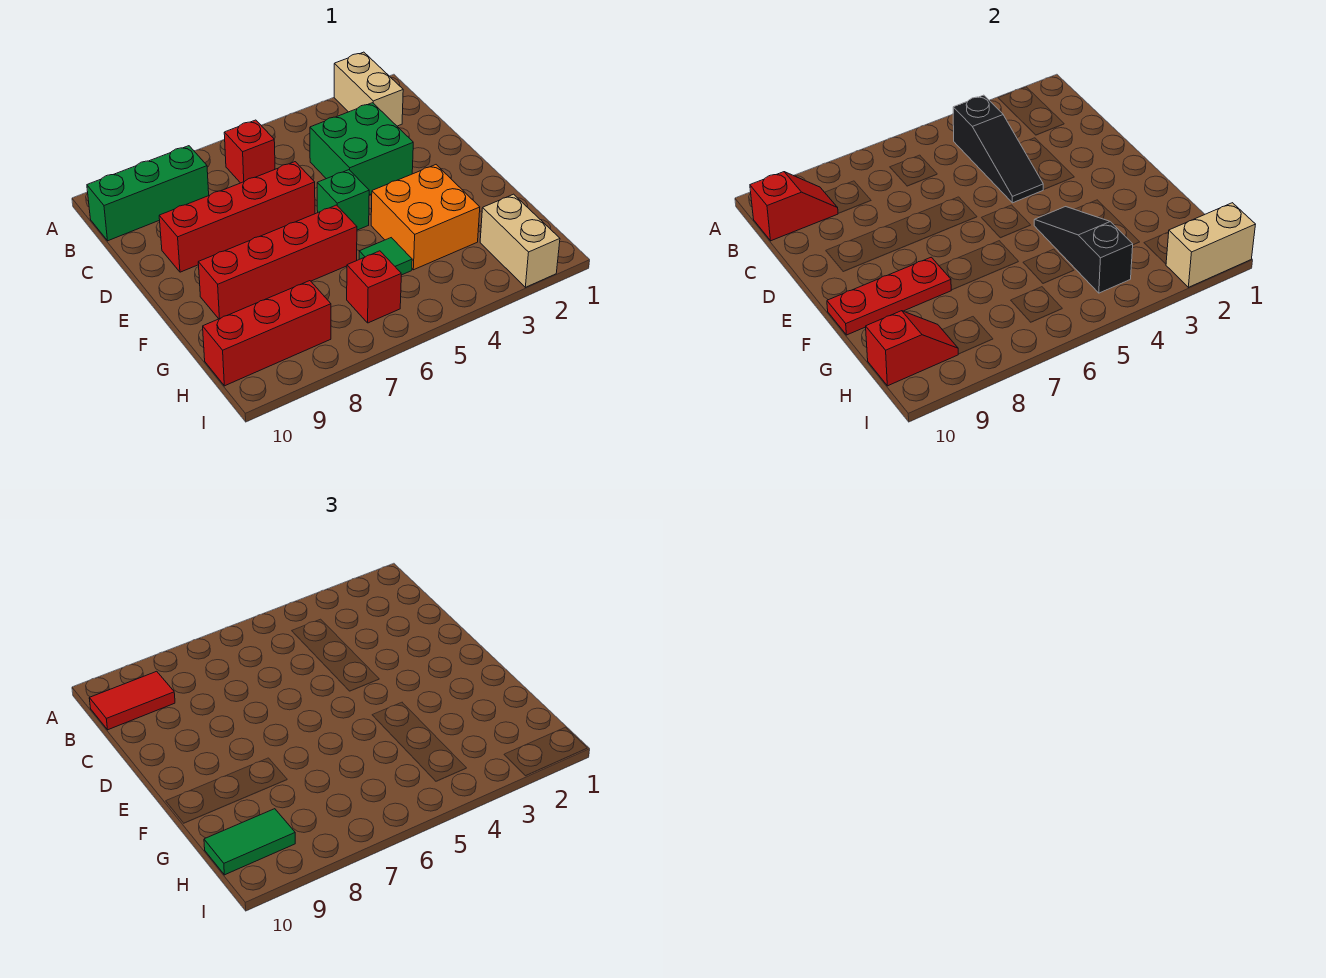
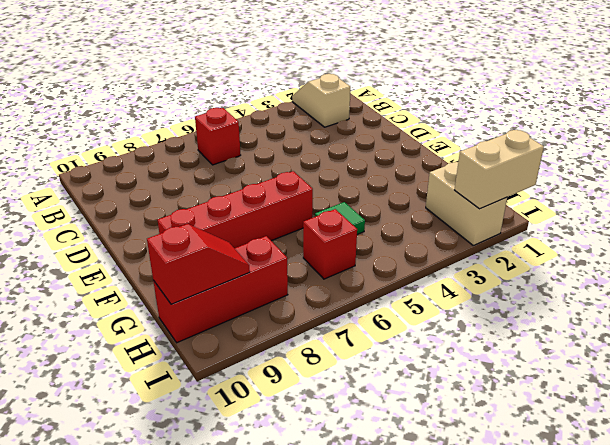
tan slope A2:B2 level 1 top B -> tan brick A2:B2 level 1
none -> green brick B8:B10 level 1
none -> green brick C3:D4 level 1
none -> red brick D6:D9 level 1

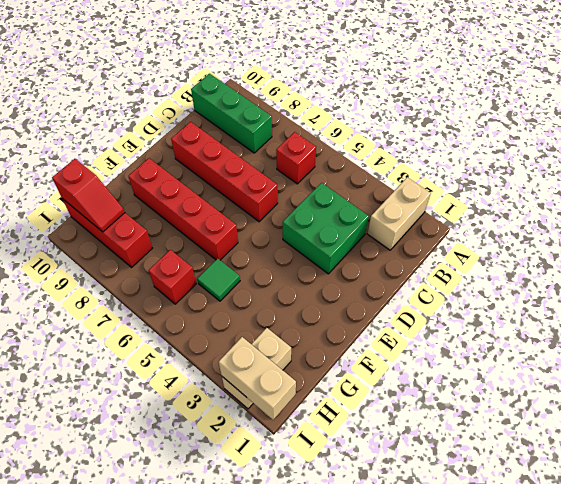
none -> green brick E5 level 1
none -> orange brick F3:G4 level 1
none -> black slope B4:D4 level 2 top B

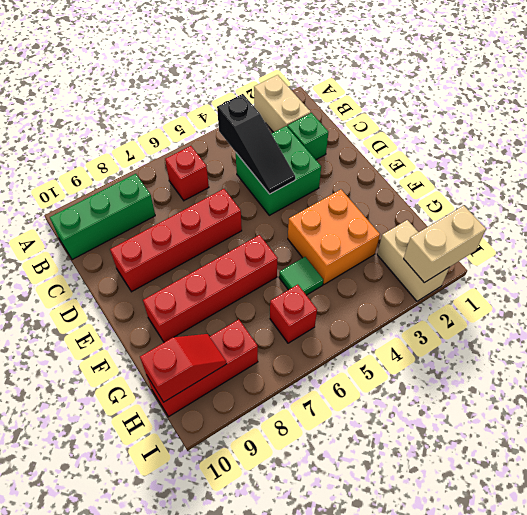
green brick C2 level 1 -> green brick E5 level 1
none -> red slope B9:B10 level 2 top 10
none -> black slope F4:H4 level 2 top H
none -> red plate F8:F10 level 2

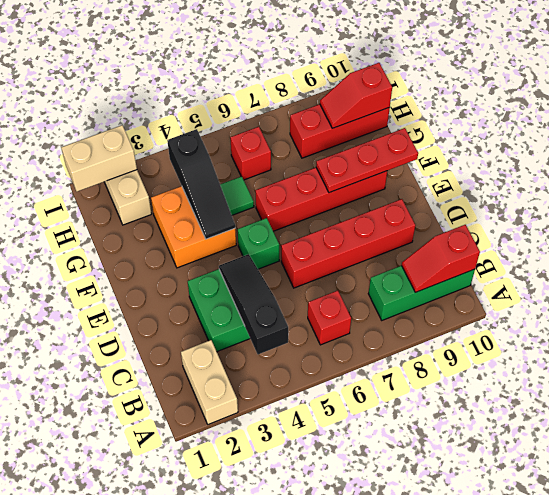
none -> red tile B9:B10 level 3
none -> green tile H9:H10 level 3

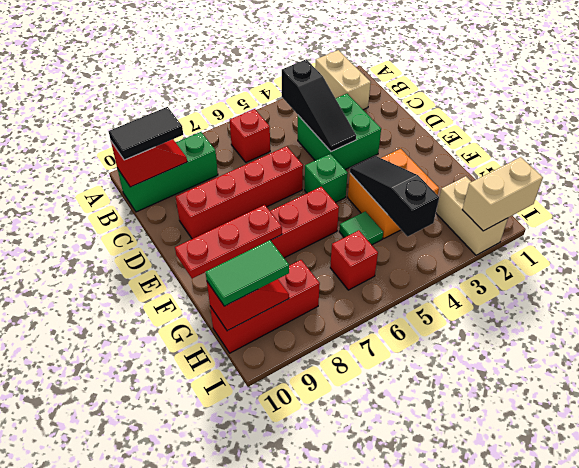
black tile B9:B10 level 3 -> red tile B9:B10 level 3

